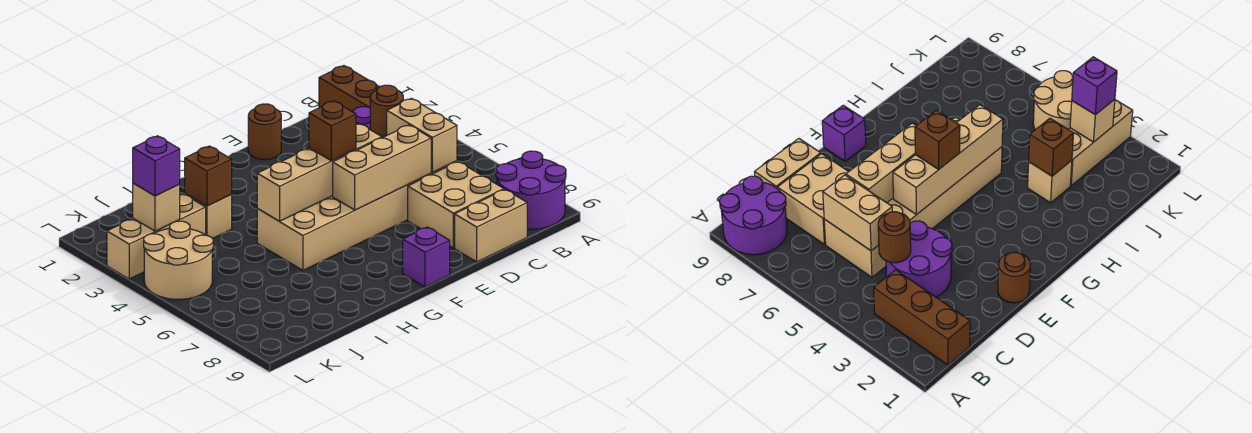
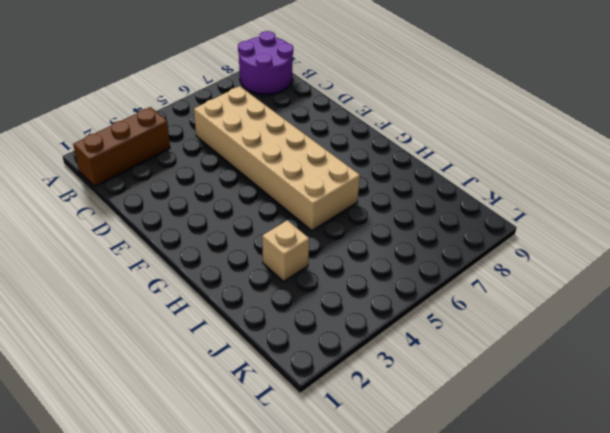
none -> purple round brick C3:D4 level 1
none -> tan brick C7:D8 level 1
none -> tan brick C9:D9 level 1

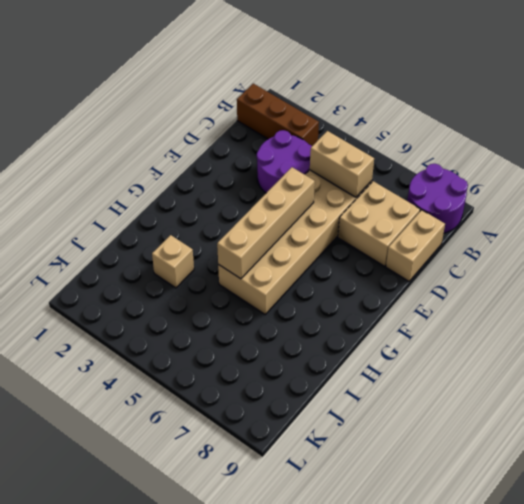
none -> brown round brick E1 level 1
none -> purple brick F9 level 1
none -> tan brick J3:L3 level 1

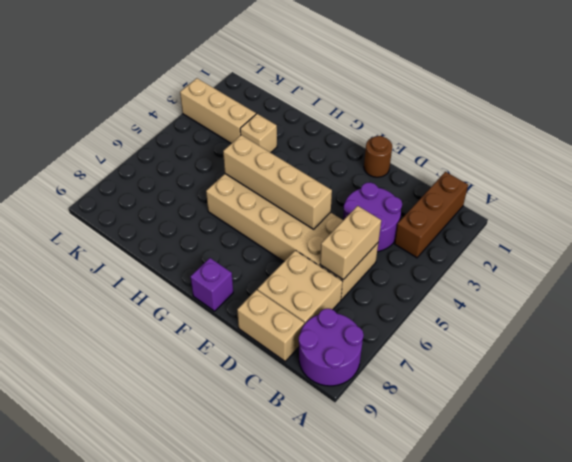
none -> tan round brick K4:L5 level 1
none -> brown round brick C4 level 2
none -> tan brick D6:F6 level 2

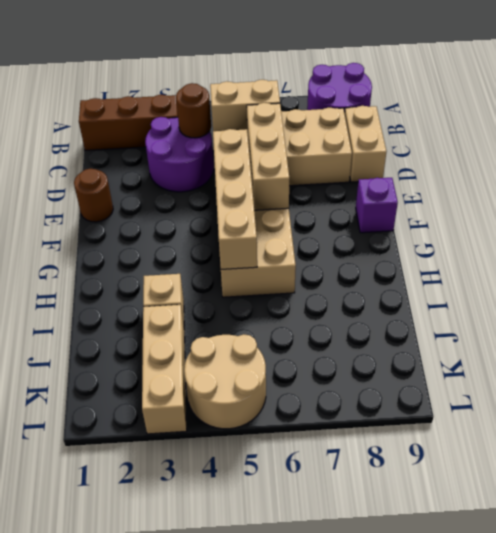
none -> brown brick I3 level 2
none -> tan brick K3 level 2
none -> brown brick F5 level 3

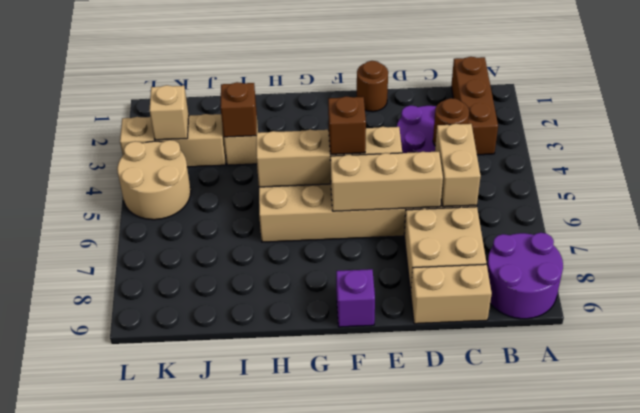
none -> purple brick K3 level 3

